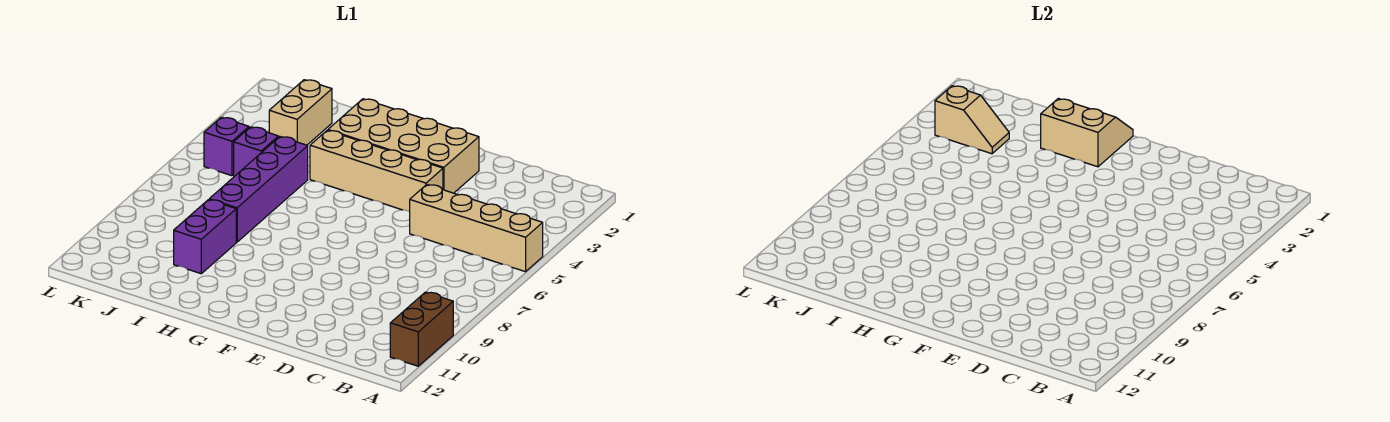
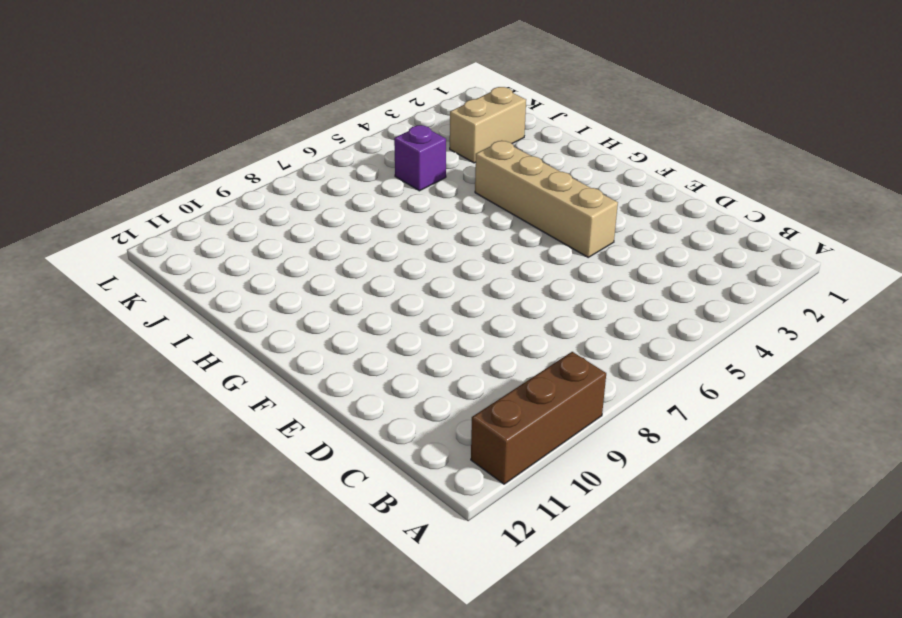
brown brick A9:A11 level 1 -> brown brick A10:A11 level 1
none -> tan brick A5:D5 level 1
none -> tan brick E2:H3 level 1

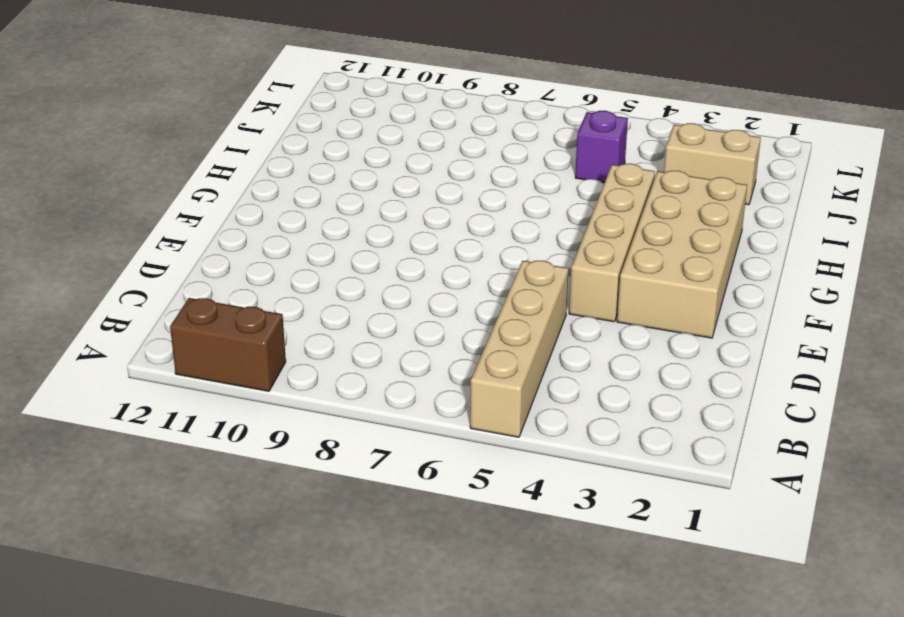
none -> purple brick I5:I8 level 1
none -> purple brick I9:I10 level 1

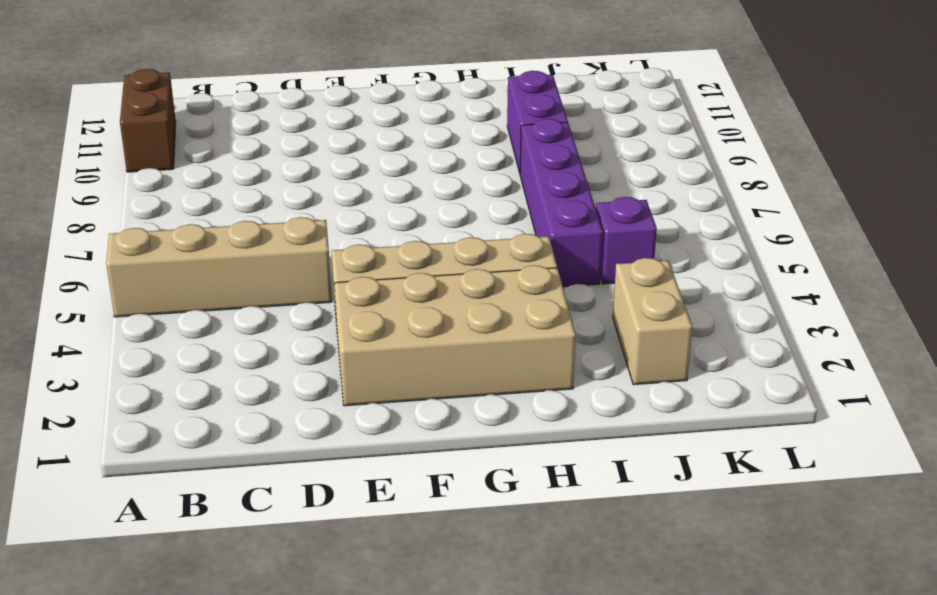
none -> purple brick K5 level 1
none -> tan slope G1:H2 level 2 top 2

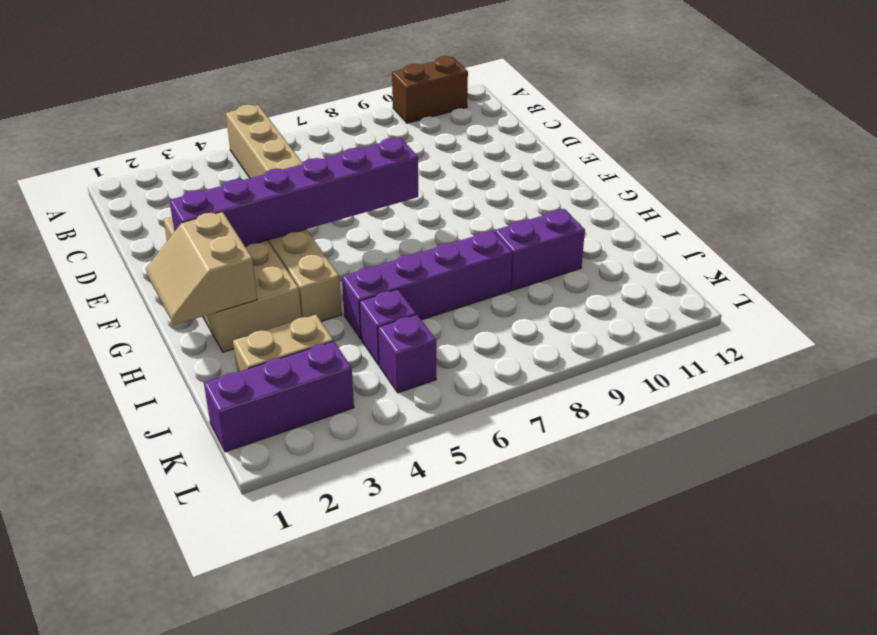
purple brick F2:F7 level 2 -> none
purple brick K1:K3 level 1 -> none
none -> tan slope J3:K3 level 2 top K

